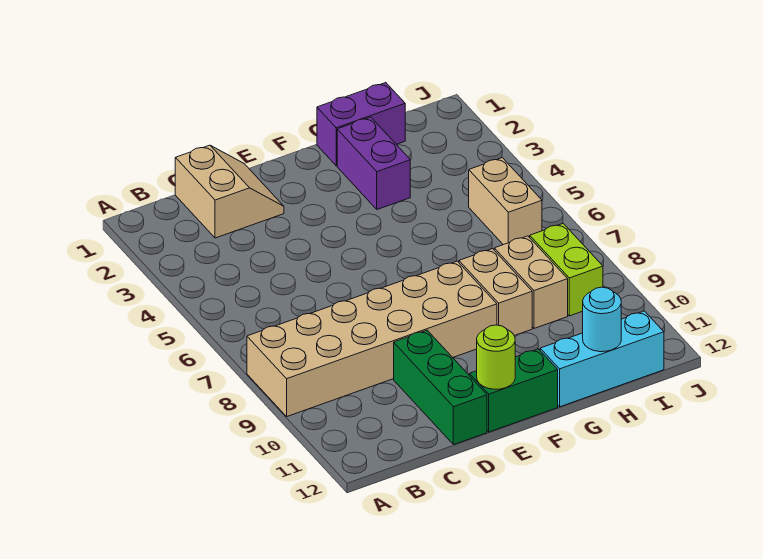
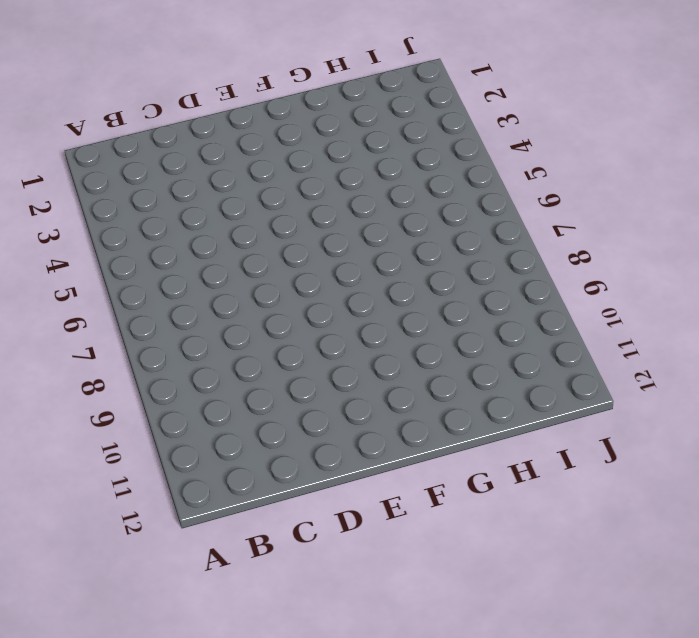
none -> tan brick A8:F9 level 1
none -> tan slope C1:D2 level 1 top C
none -> green brick D10:D12 level 1

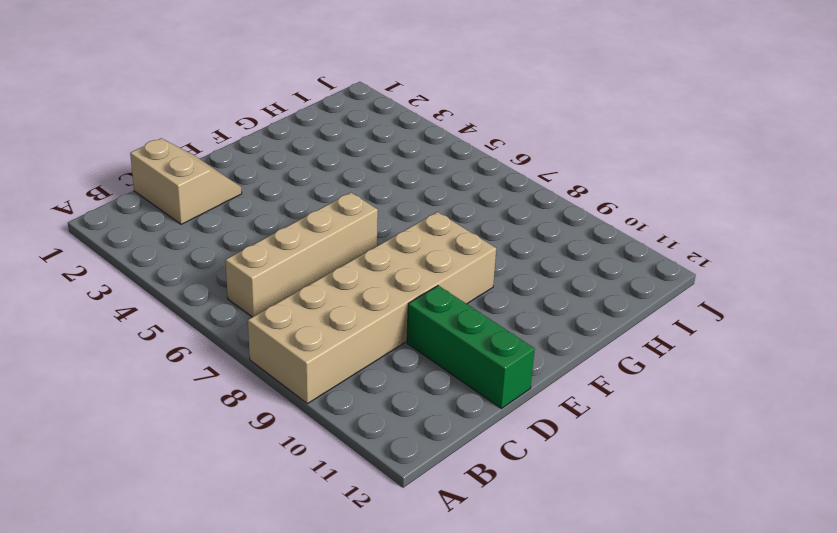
tan brick B6:E6 level 1 -> none
none -> green brick E12:F12 level 1
none -> purple brick G1:H1 level 1
none -> purple brick G2:G3 level 1

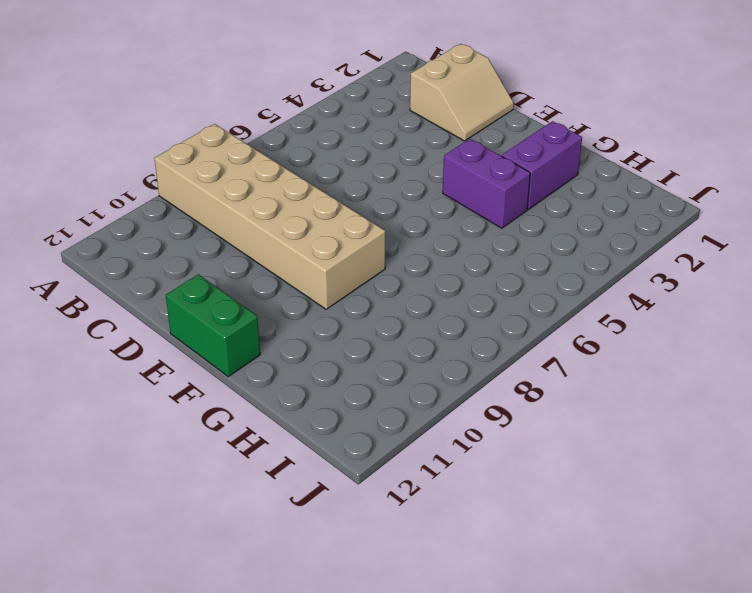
purple brick F4:G4 level 1 -> purple brick G1:H1 level 1
none -> green brick D10:D12 level 1
none -> tan brick G8:G9 level 1
none -> cyan brick G12:I12 level 1

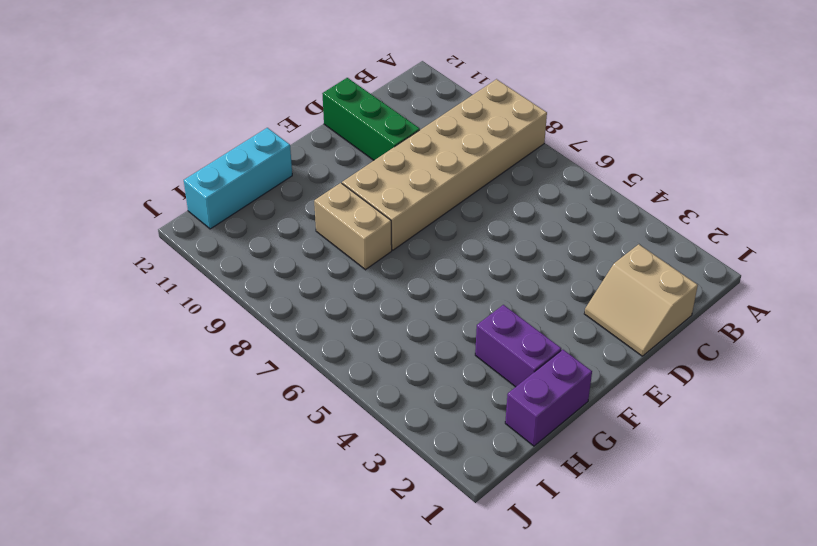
none -> green brick E12:F12 level 1
none -> tan brick H8:H9 level 1
none -> tan brick I5:I6 level 1

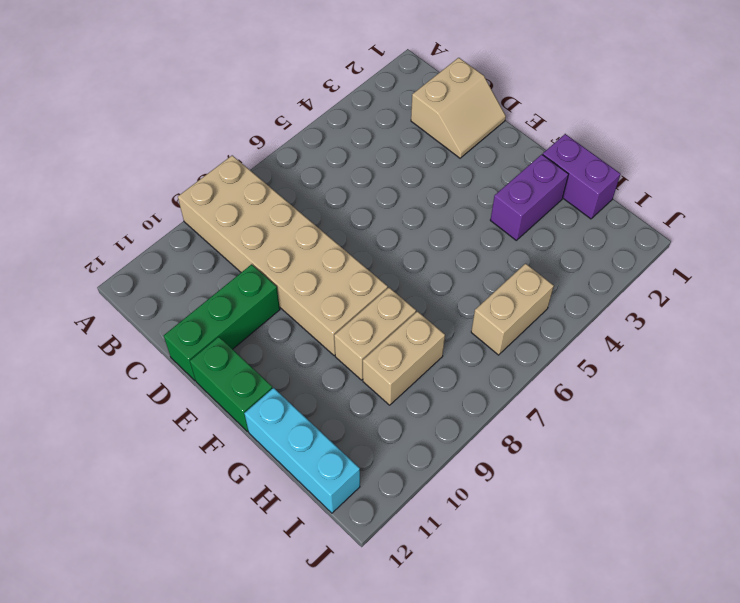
none -> lime brick I8:I9 level 1
none -> lime round brick E12 level 2
none -> cyan round brick H12 level 2

